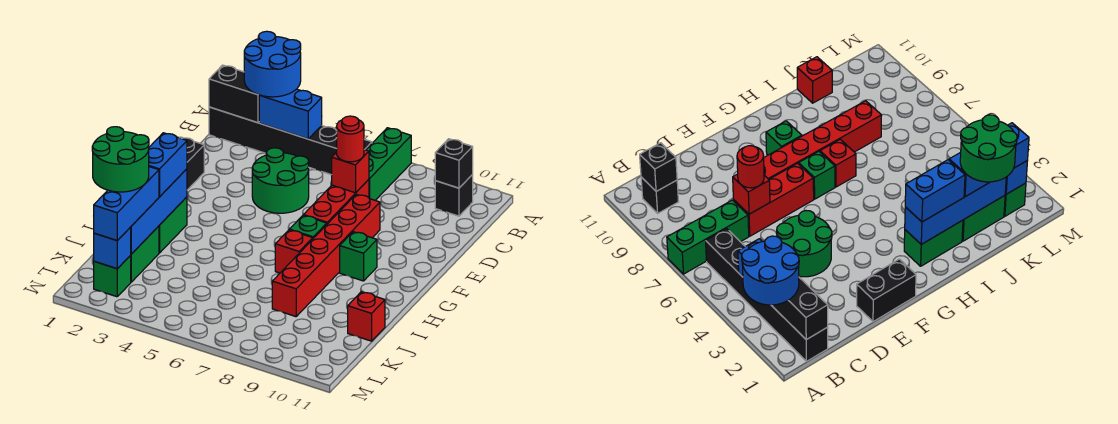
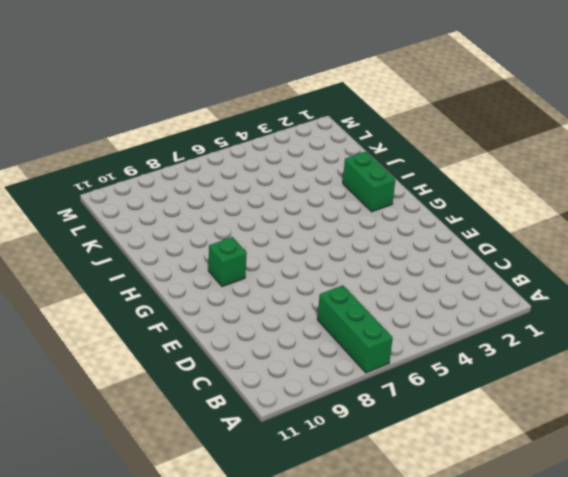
none -> black brick B1:B6 level 1
none -> black brick B10 level 1
none -> green round brick D4:E5 level 1

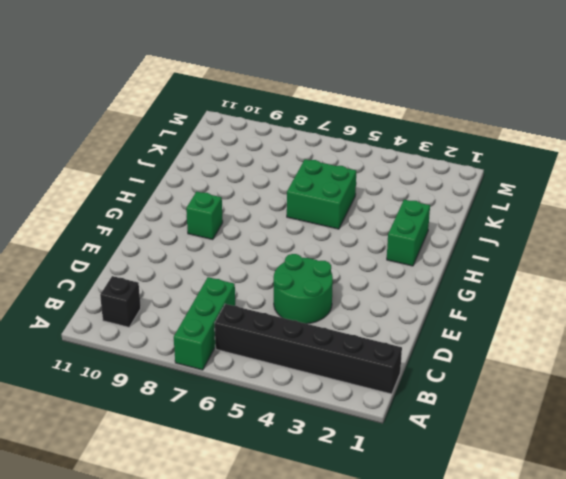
green brick I5:J6 level 1 -> none
none -> red brick D7:F7 level 1
none -> black brick E1:F1 level 1
none -> red brick E8:J8 level 1

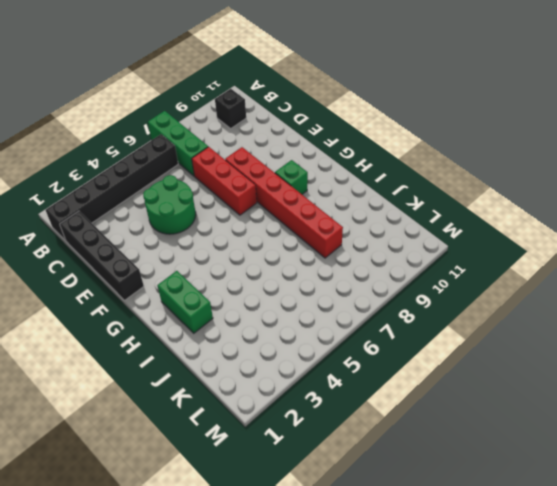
black brick C1:F1 level 1 -> black brick E1:F1 level 1
none -> green brick G7 level 1
none -> red brick H7 level 1
none -> green brick J2:K2 level 1

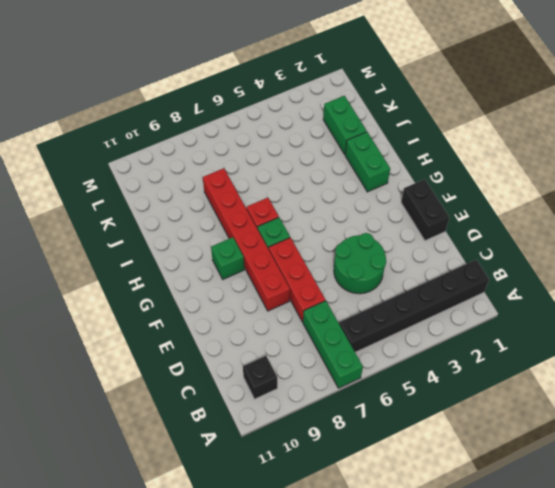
none -> red brick J11 level 1
none -> green brick L2 level 1
none -> black brick B1:B2 level 2

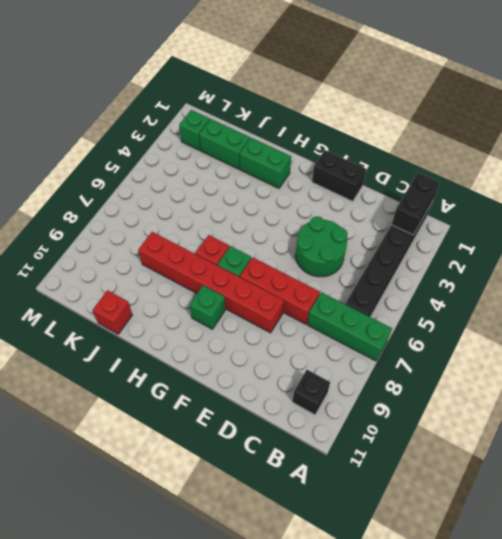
none -> blue brick B3:B4 level 2
none -> black brick B10 level 2
none -> red brick D7 level 2

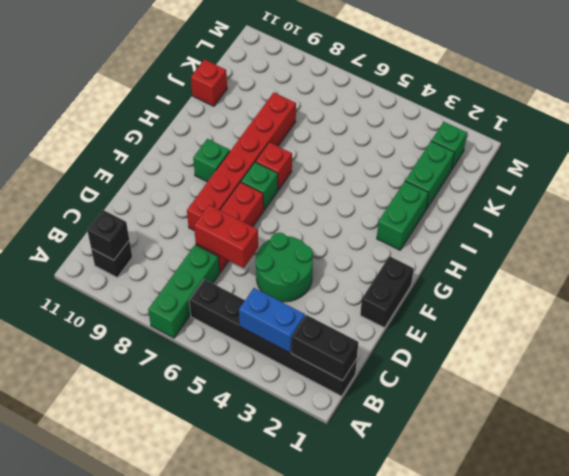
red brick D6:D7 level 2 -> red brick D7 level 2
none -> blue brick H2:K2 level 2
none -> blue brick L2 level 2
none -> blue round brick A2:B3 level 3

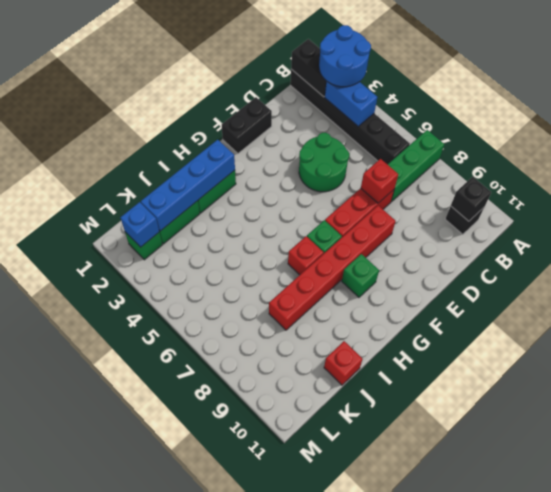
none -> red round brick D7 level 3
none -> blue brick H2:I2 level 3
none -> blue brick J2:L2 level 3

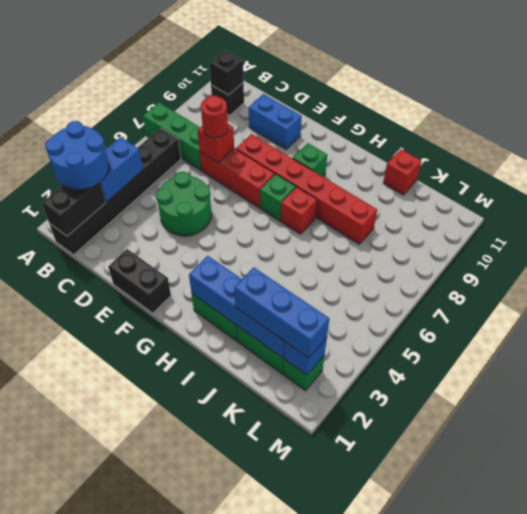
blue brick D10:E10 level 1 -> blue brick H2:I2 level 3
none -> green round brick J1:K2 level 4

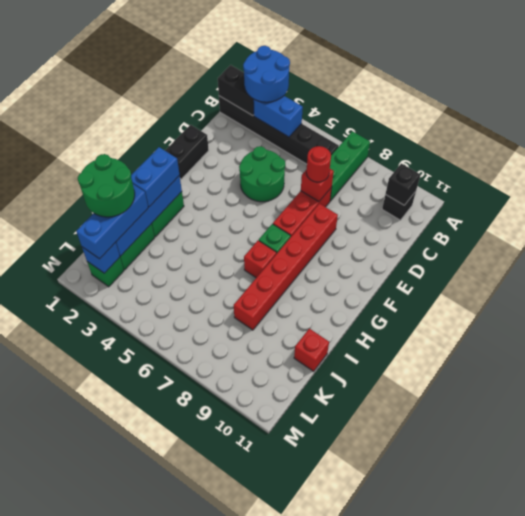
none -> green brick G9 level 1

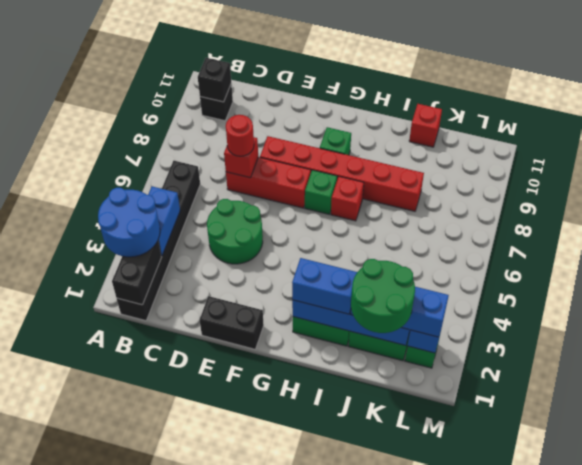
none -> green brick A7:C7 level 1

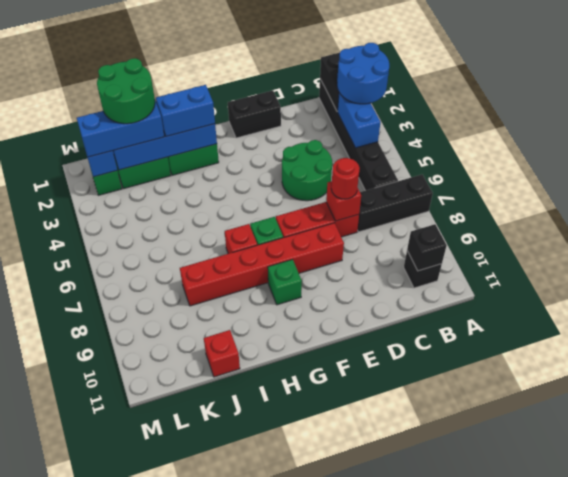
black brick A7:C7 level 1 -> green brick A7:C7 level 1

